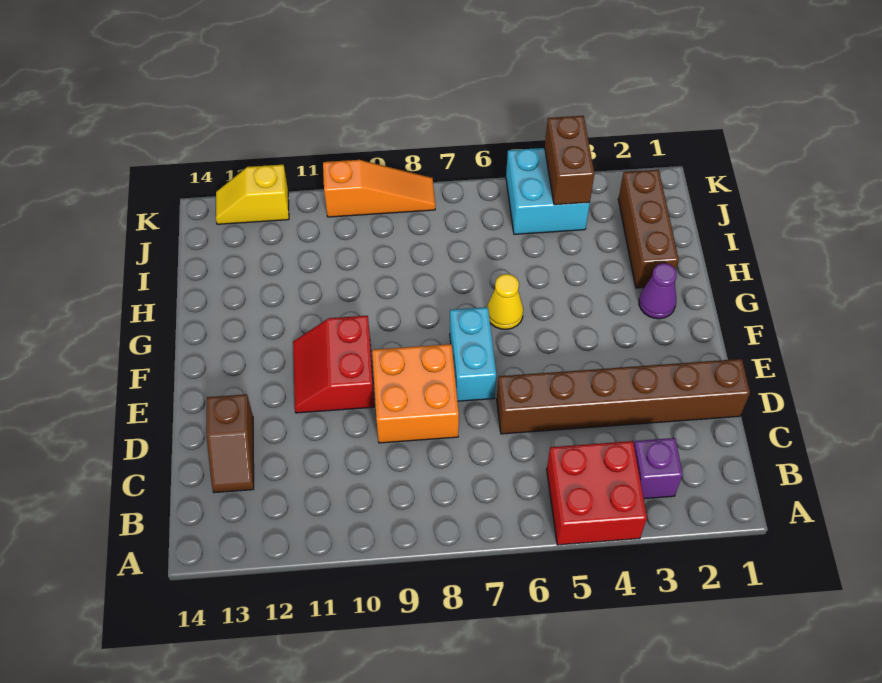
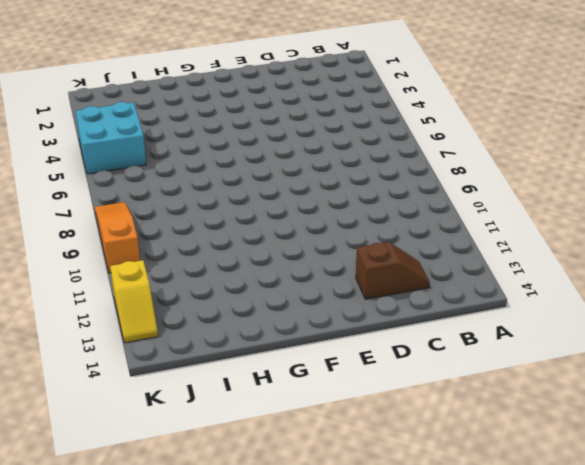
none -> red brick A4:B5 level 1
none -> purple brick B3 level 1
none -> brown brick D1:D6 level 1

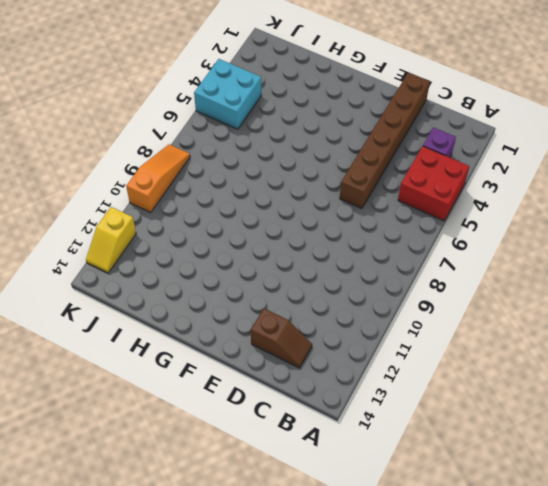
none -> orange brick D8:E9 level 1
none -> cyan brick E7:F7 level 1
none -> red slope E10:F11 level 1 top 10

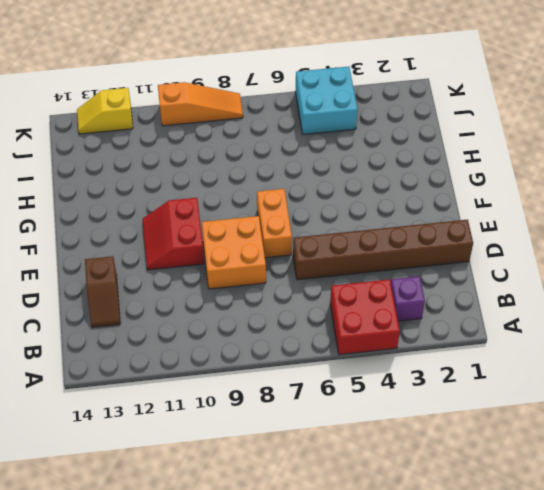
orange brick E7:F7 level 1 -> cyan brick E7:F7 level 1
none -> purple cone G2 level 1
none -> yellow cone G6 level 1
none -> brown brick H2:J2 level 1

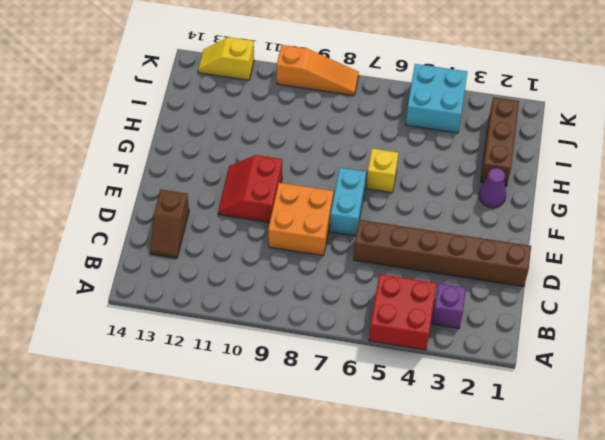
yellow brick G6 level 1 -> yellow cone G6 level 1
none -> brown brick J4:K4 level 2

